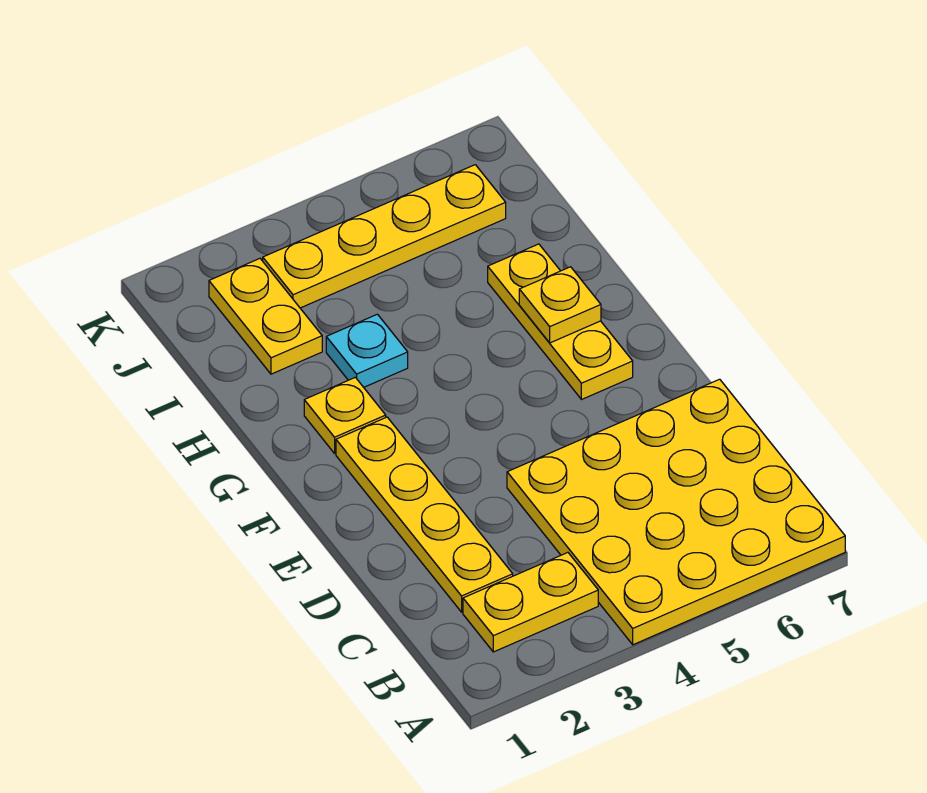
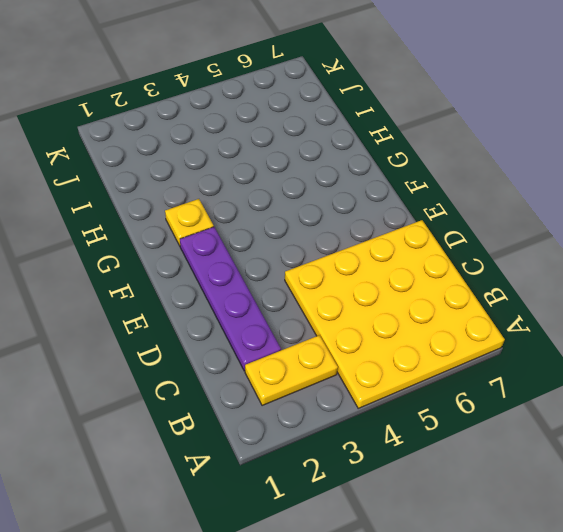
purple plate C2:F2 level 1 -> yellow plate C2:F2 level 1
none -> yellow plate F6:H6 level 1
none -> cyan plate H3 level 1

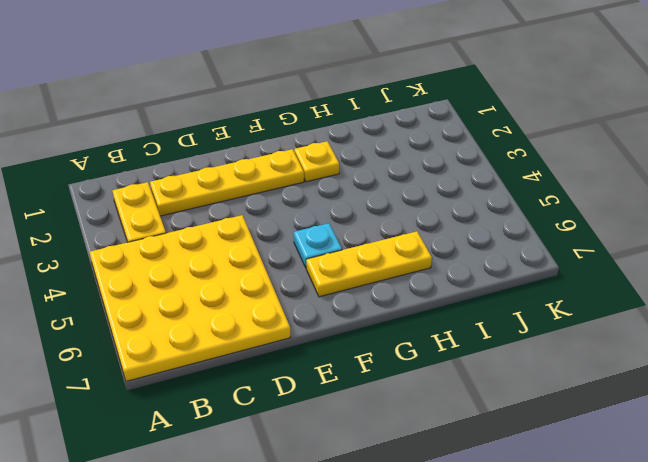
cyan plate F5 level 1 -> cyan plate H3 level 1
none -> yellow plate I2:J2 level 1
none -> yellow plate J3:J6 level 1

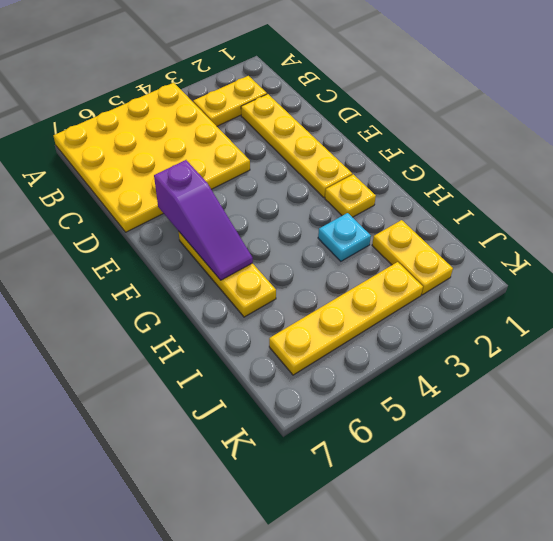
purple slope E6:G6 level 2 top E -> yellow plate G6 level 2

